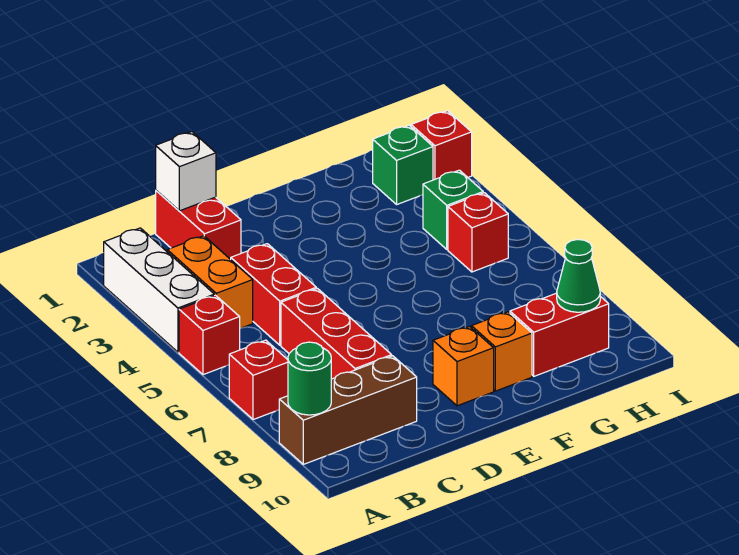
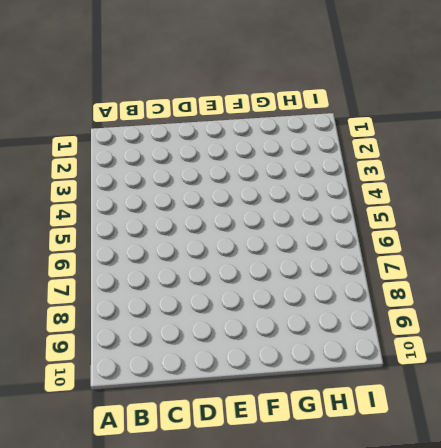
none -> white brick A2:A4 level 1
none -> red brick A5 level 1
none -> red brick A7 level 1

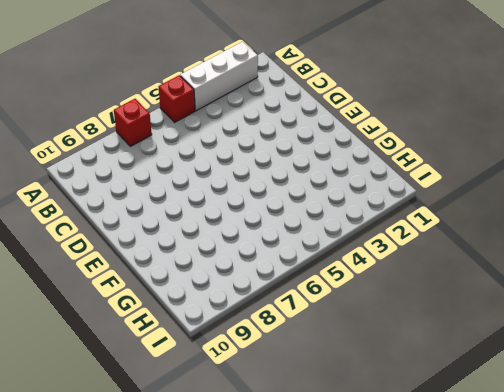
none -> brown brick A9:C9 level 1
none -> orange brick B3:B4 level 1
none -> red brick C1:C2 level 1

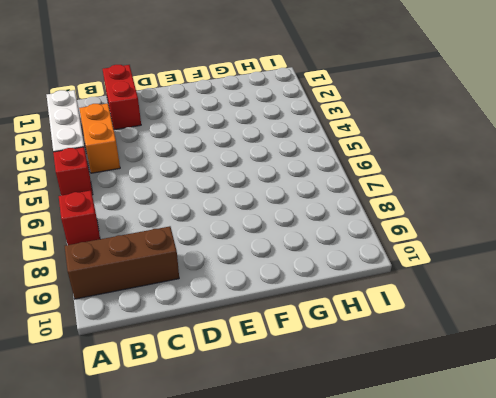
none -> red brick C4:C5 level 1
none -> red brick C6:C8 level 1
none -> orange brick E9 level 1

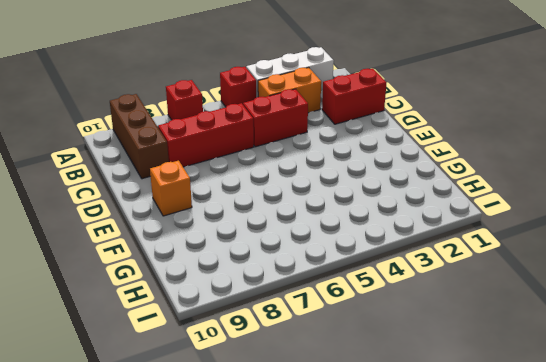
none -> orange brick F9 level 1
none -> red brick G9:H9 level 1
none -> green brick H2 level 1

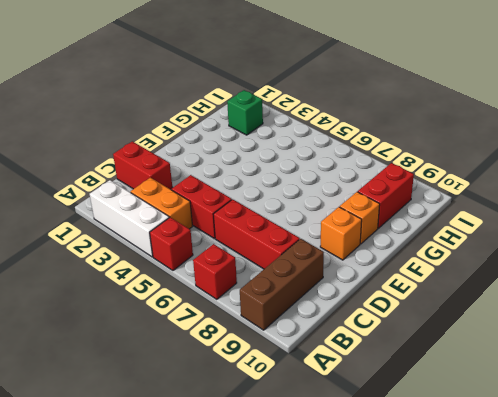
none -> green brick H4 level 1
none -> red brick H5 level 1
none -> red brick I2 level 1

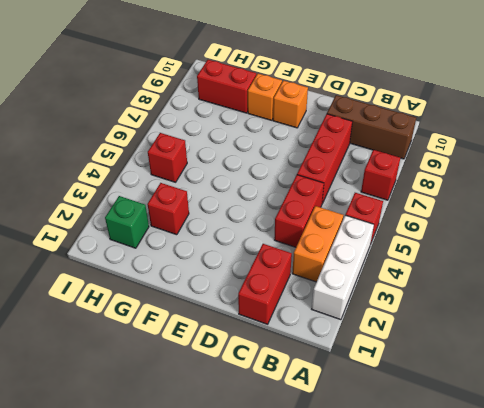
red brick G3 level 1 -> red brick I2 level 1
none -> green brick H4 level 1
none -> green round brick A9 level 2
none -> white brick C1 level 2

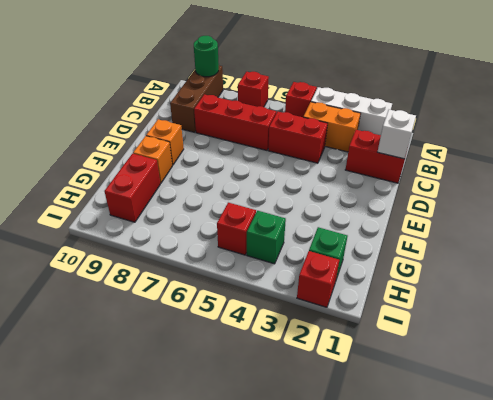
none -> green cone H9 level 2

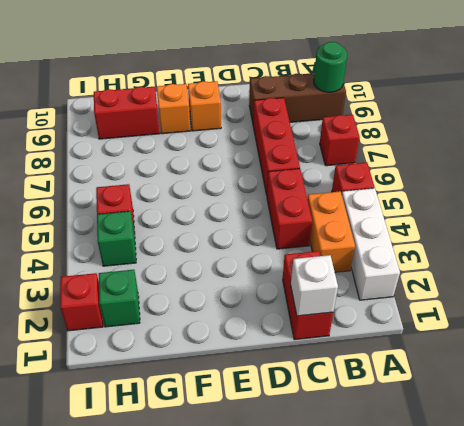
none -> green cone H9 level 2

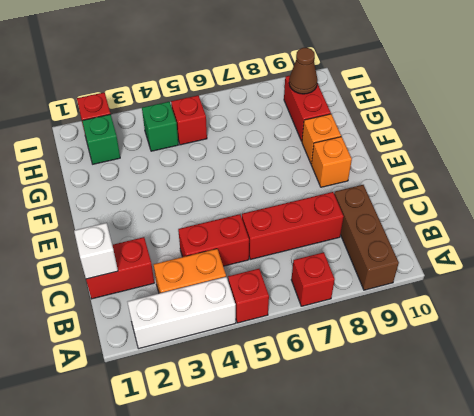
brown cone H9 level 2 -> green cone H9 level 2
none -> green round brick A9 level 2

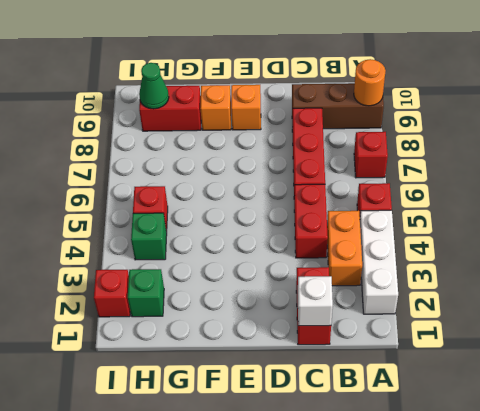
orange round brick A9 level 2 -> green round brick A9 level 2

